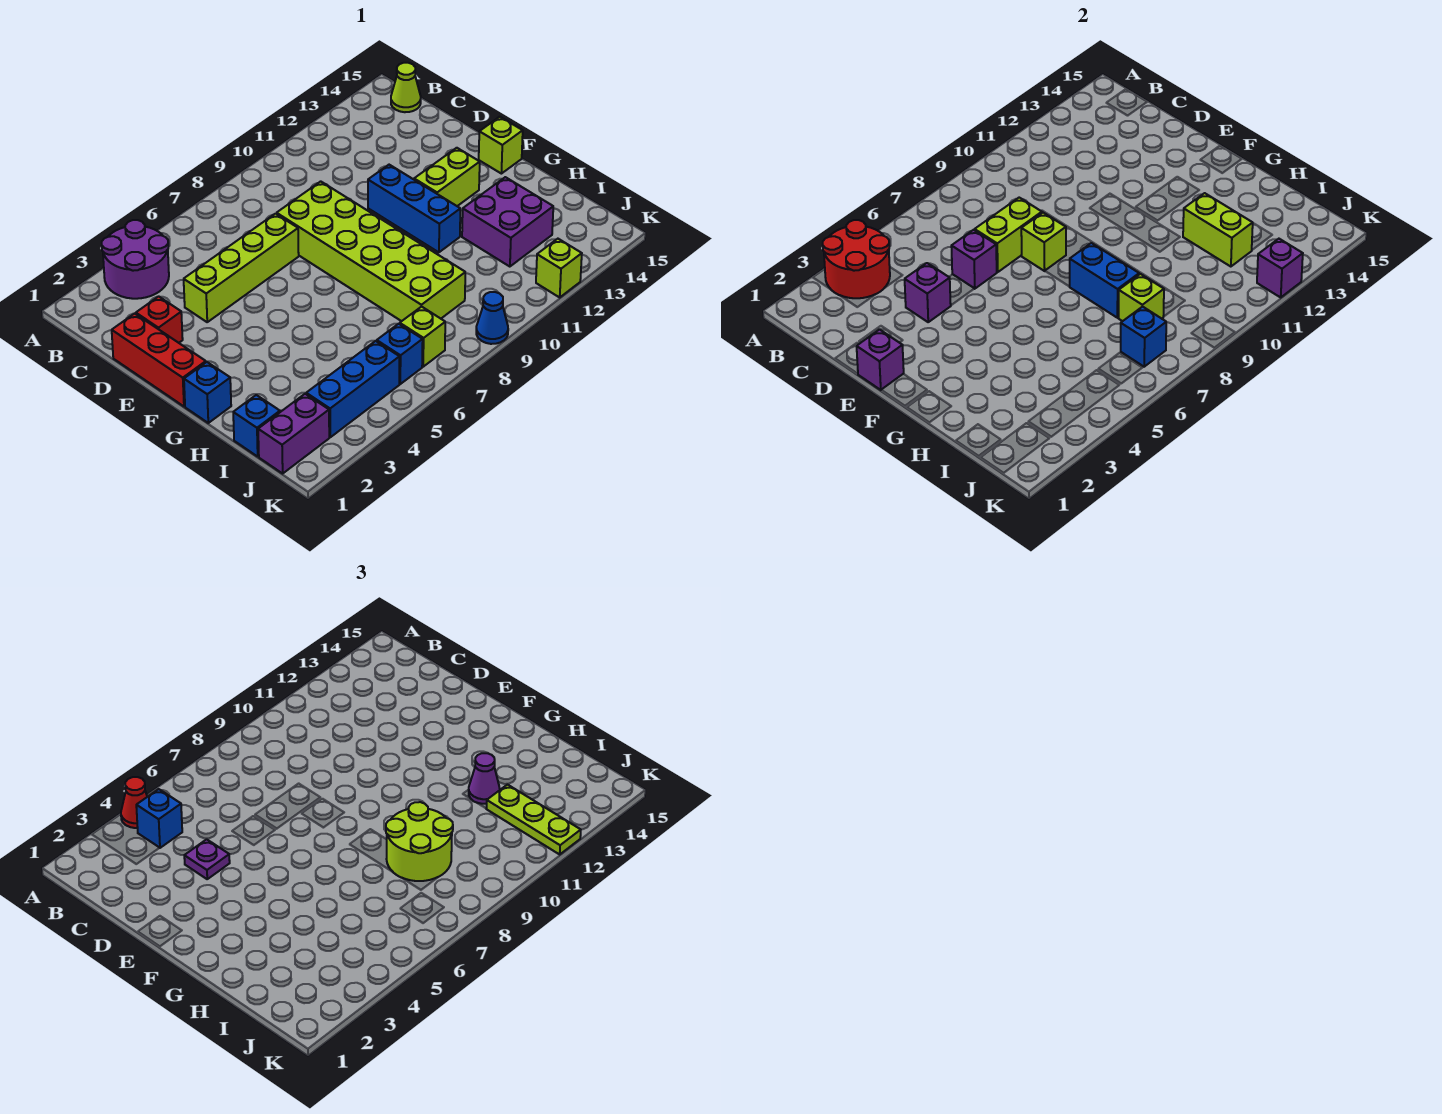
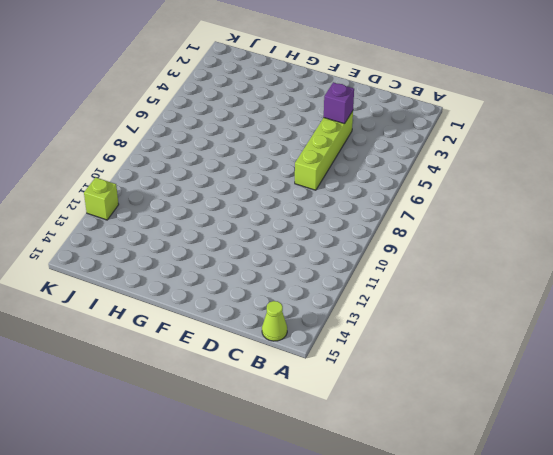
none -> purple round brick A3:B4 level 1
none -> red brick D1:F1 level 1
none -> red brick D2 level 1
none -> lime brick D8:I9 level 1

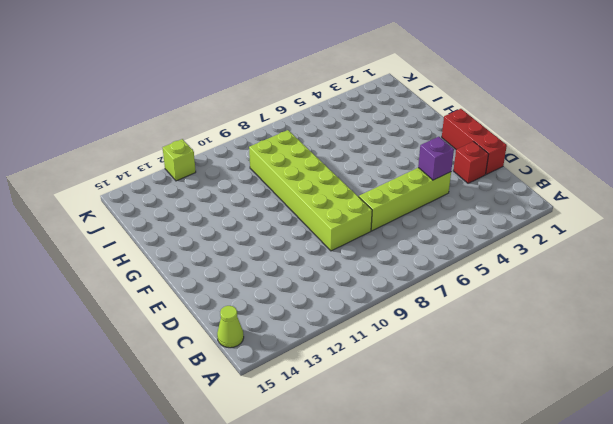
none -> purple round brick A3:B4 level 1
none -> blue brick E11:G11 level 1
none -> lime brick F12:F13 level 1
none -> lime brick F15 level 1

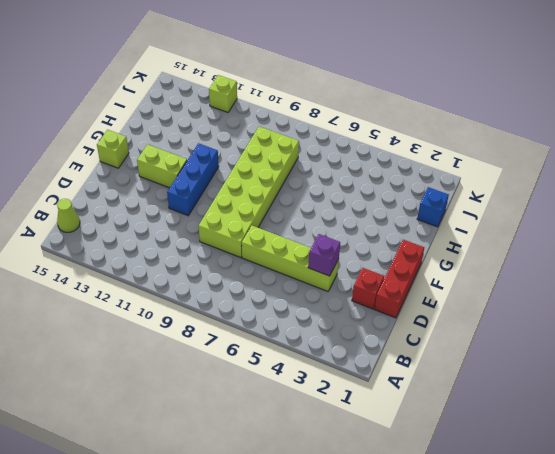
none -> purple round brick A3:B4 level 1
none -> blue brick G1 level 1
none -> purple brick H12:I13 level 1
none -> purple brick J1:J2 level 1

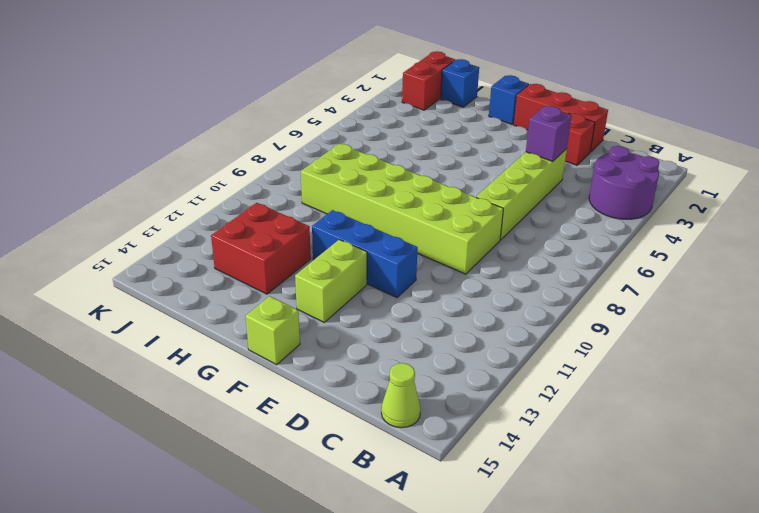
red brick H12:I13 level 1 -> purple brick H12:I13 level 1
red brick J1:J2 level 1 -> purple brick J1:J2 level 1
none -> blue brick J3:J5 level 1
none -> blue brick J6 level 1
none -> lime brick J7 level 1
none -> blue cone K9 level 1

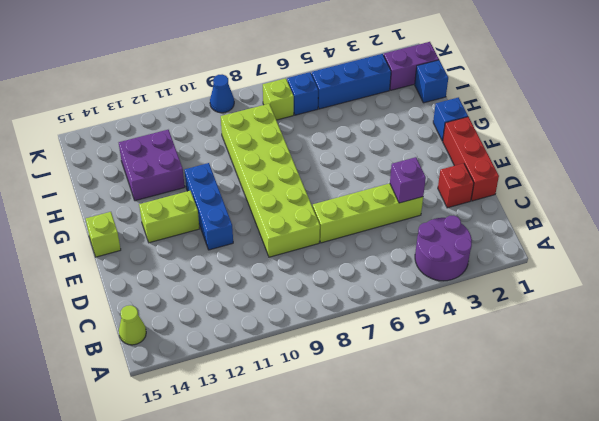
none -> lime brick K12 level 1
none -> red round brick A3:B4 level 2
none -> purple brick D6 level 2
none -> lime brick D7:D8 level 2

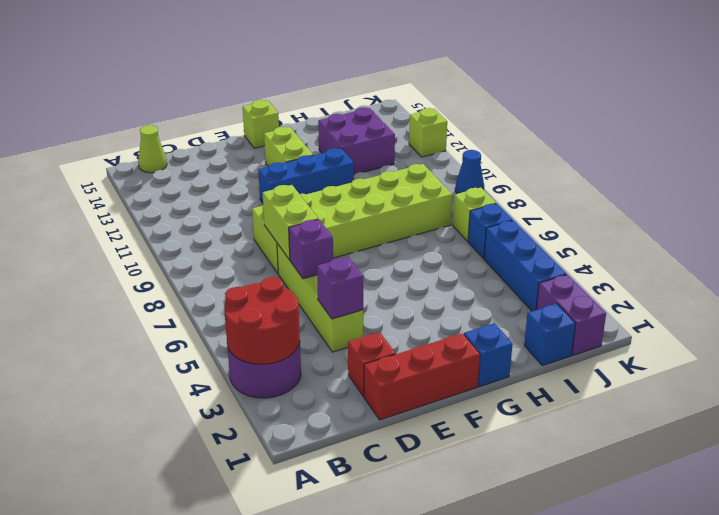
none -> purple brick E1 level 2
none -> lime brick E8 level 2
none -> blue brick G8:H8 level 2
none -> lime brick H12:I12 level 2

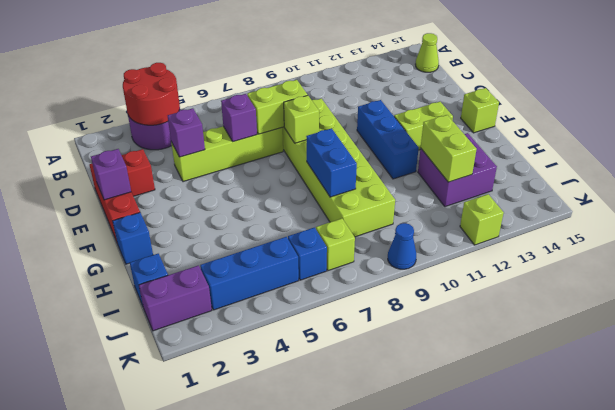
none -> lime brick I8 level 2
none -> blue brick J7 level 2
none -> purple brick K12 level 2
none -> red cone A4 level 3

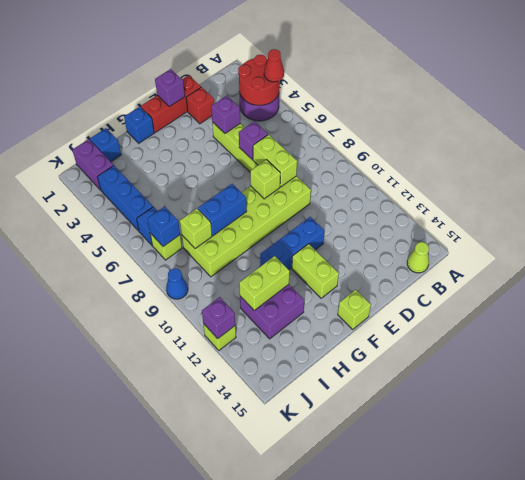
none -> blue brick B4 level 3
none -> purple plate D4 level 3
none -> lime round brick H8:I9 level 3
none -> purple cone H12 level 3

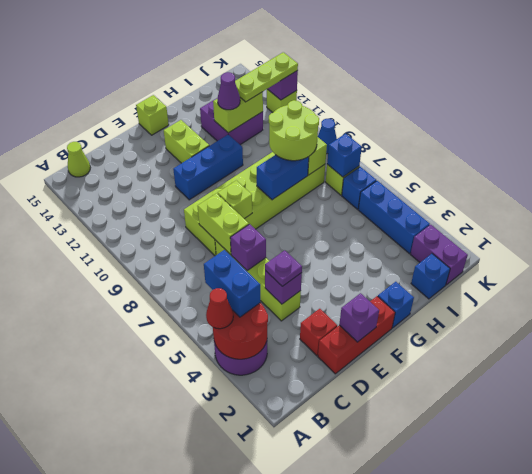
blue brick B4:B5 level 3 -> blue brick B4 level 3

